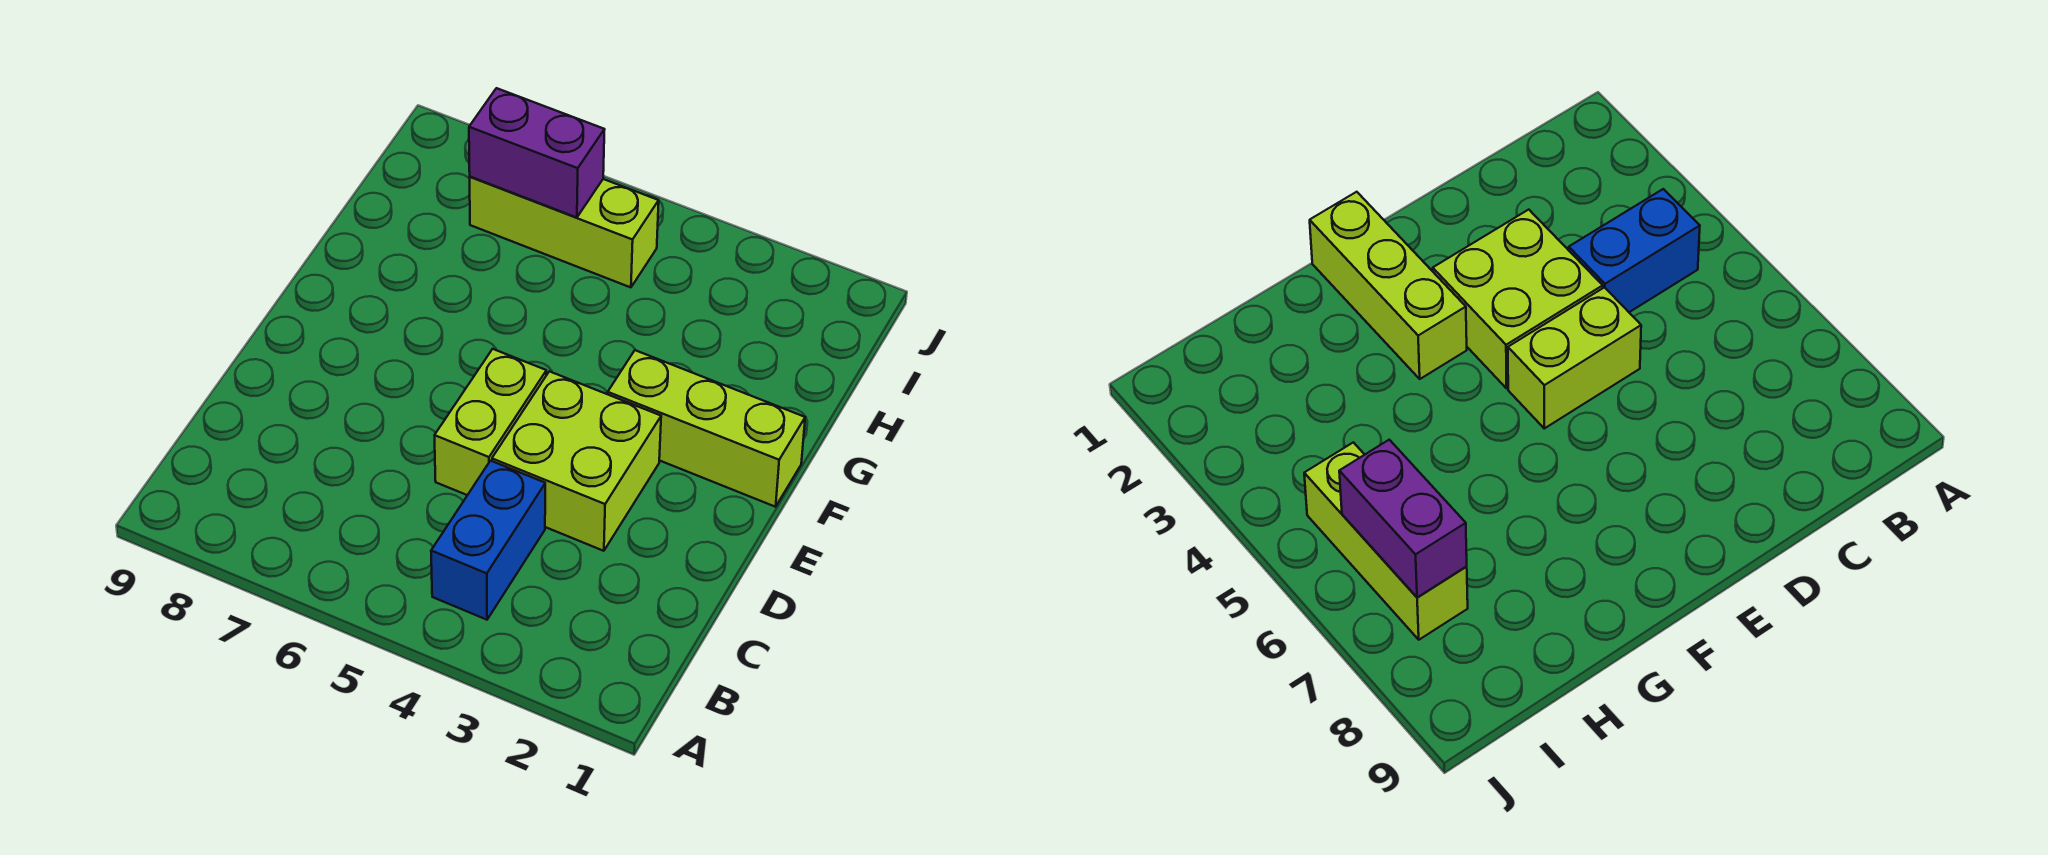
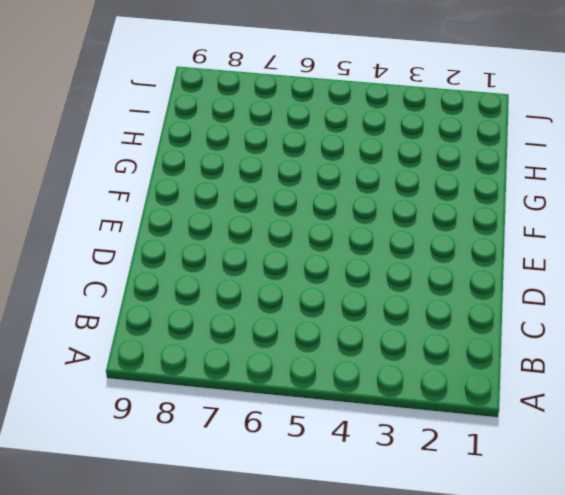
none -> blue brick B4:C4 level 1
none -> lime brick D3:E4 level 1

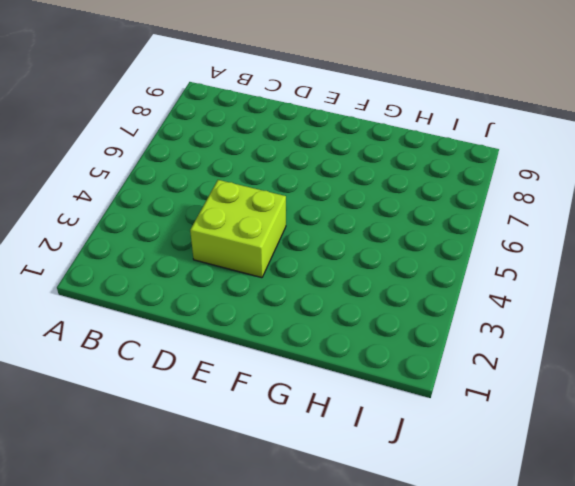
none -> blue brick B4:C4 level 1
none -> lime brick D5:E5 level 1

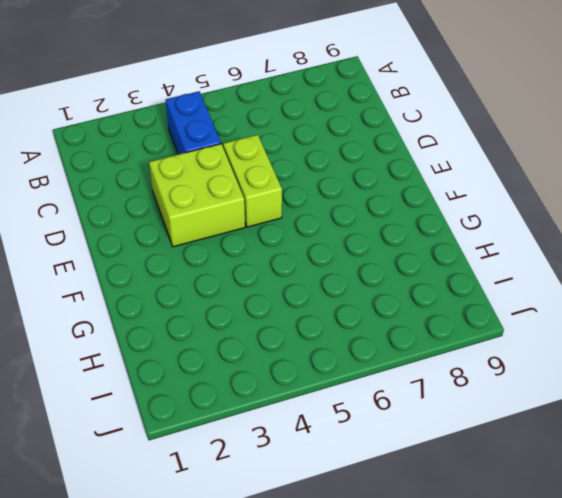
none -> lime brick F1:F3 level 1
none -> lime brick I5:I7 level 1

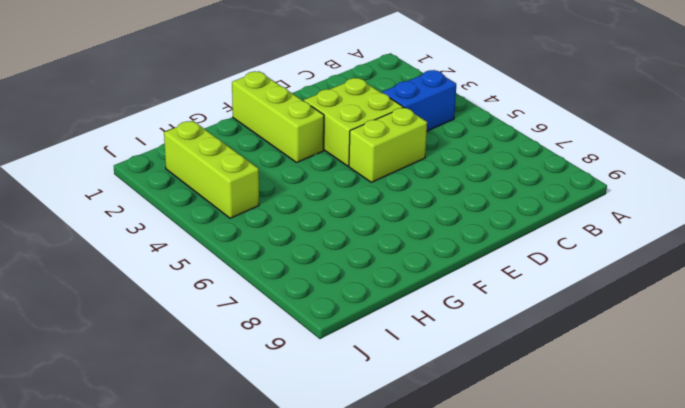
lime brick I2:I4 level 1 -> lime brick I5:I7 level 1
none -> purple brick I6:I7 level 2

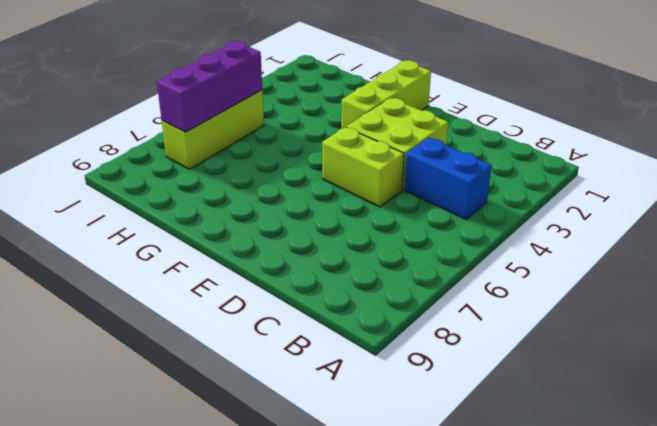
purple brick I5:I7 level 2 -> purple brick I6:I7 level 2

